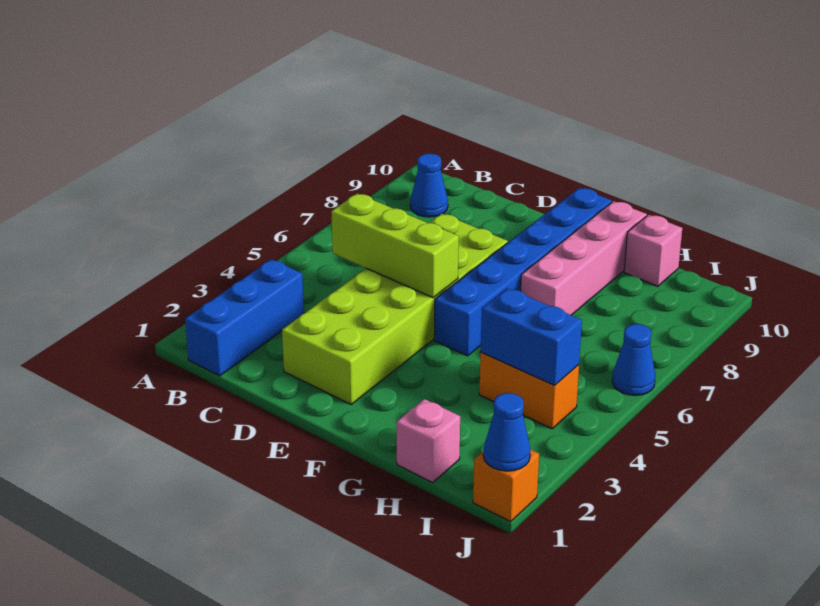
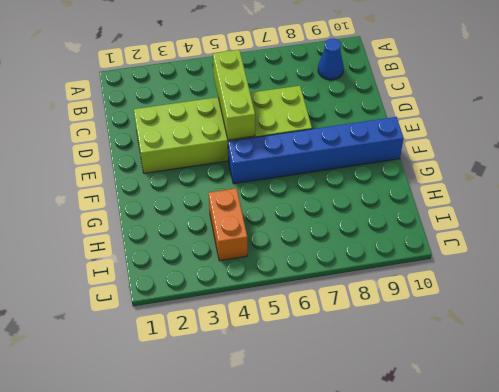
none -> blue brick B1:B3 level 1
none -> pink brick G7:G10 level 1
none -> pink brick H1 level 1

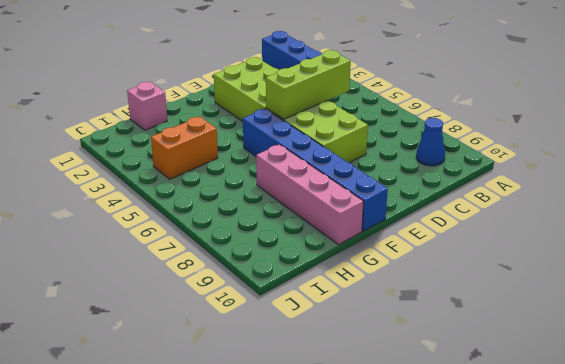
none -> pink brick H10 level 1
none -> orange brick J1 level 1
none -> blue cone J6 level 1

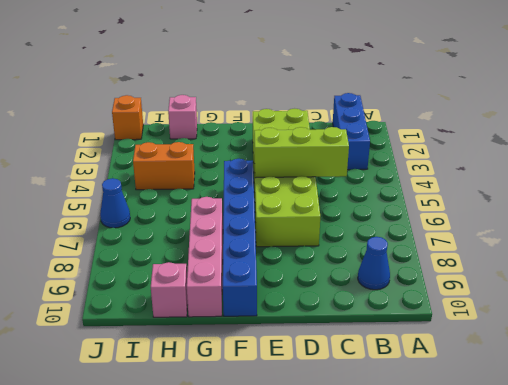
none -> blue brick H4:I4 level 2
none -> blue cone J1 level 2

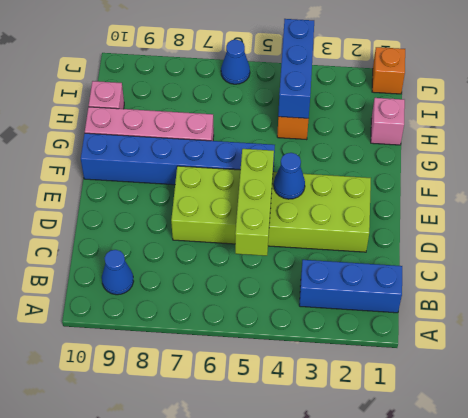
blue cone E4 level 2 -> blue cone J1 level 2
blue brick H4:J4 level 2 -> blue brick H4:I4 level 2

